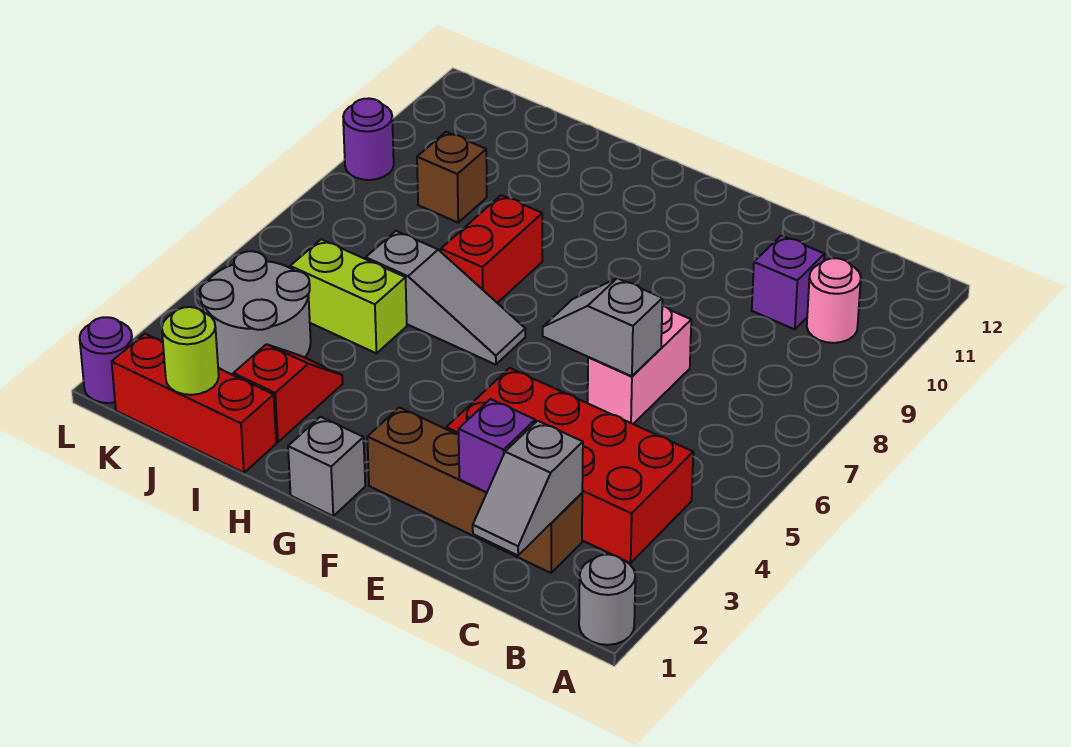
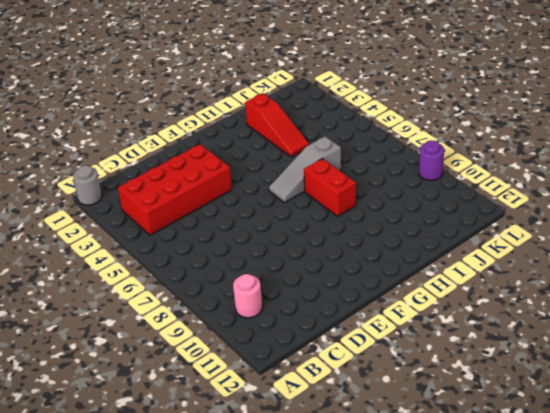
red slope I2:I4 level 1 top 2 -> red slope I2:I3 level 1 top 2
none -> brown brick C2:F2 level 1
none -> purple brick C10 level 1
none -> pink brick D6:D7 level 1

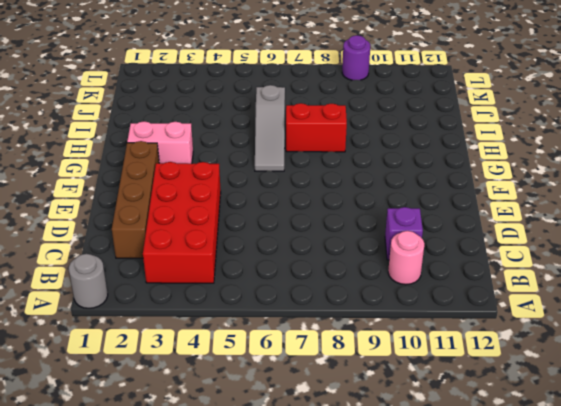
pink brick G2:G3 level 1 -> pink brick D6:D7 level 1
none -> grey brick G1 level 1
none -> red brick I1:K1 level 1
none -> red slope I2:I3 level 1 top 2

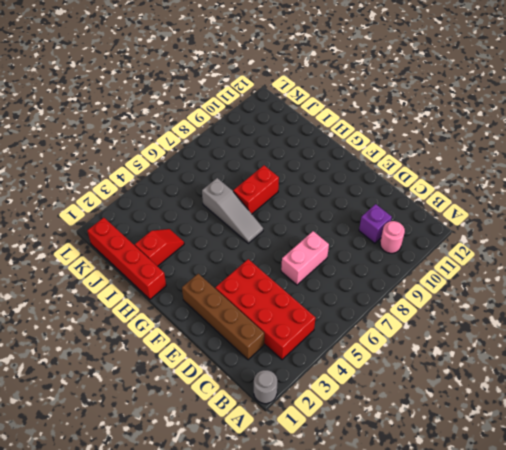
red brick H1:K1 level 1 -> red brick I1:K1 level 1
none -> grey brick G1 level 1
none -> lime brick I5:J5 level 1
none -> grey round brick J3:K4 level 1

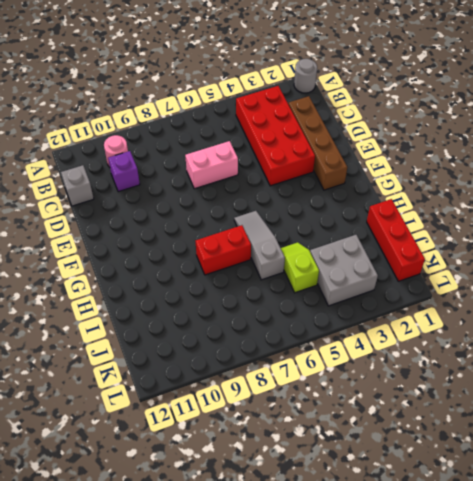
grey brick C12 level 1 -> grey brick G1 level 1
lime slope I5:J5 level 1 top J -> lime brick I5:J5 level 1
grey brick J3:K4 level 1 -> grey round brick J3:K4 level 1
none -> red slope I2:I3 level 1 top 2
none -> brown brick J9 level 1
none -> purple round brick L1 level 1

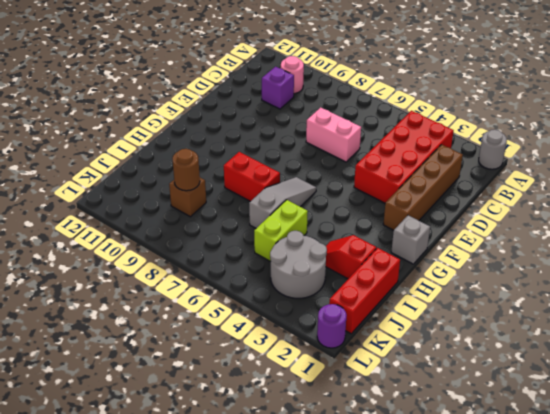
brown round brick J9 level 2 -> none
none -> purple round brick L9 level 1
none -> grey slope C1:C2 level 2 top 2
none -> purple brick D2 level 2

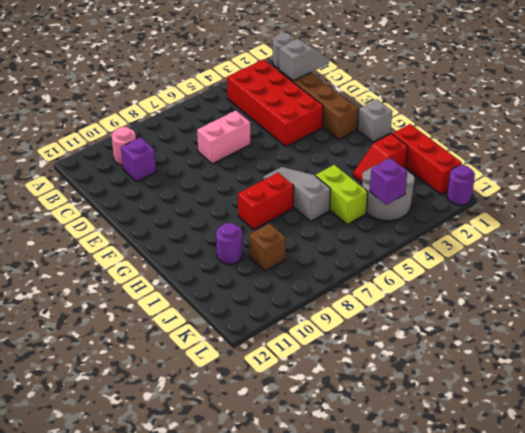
purple round brick I10 level 1 -> purple round brick L9 level 1
purple brick K4 level 2 -> purple brick D2 level 2
none -> grey slope D6:E6 level 2 top D
none -> lime round brick J1 level 2

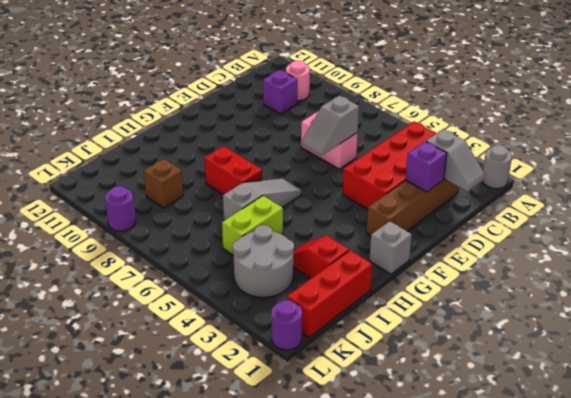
none -> lime round brick J1 level 2

